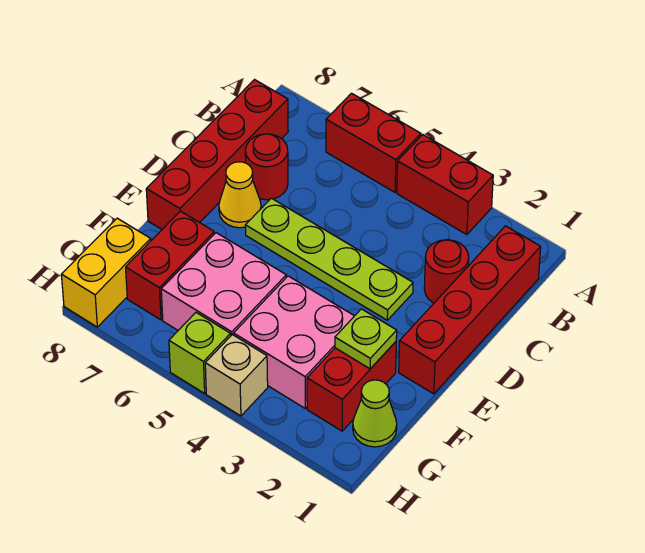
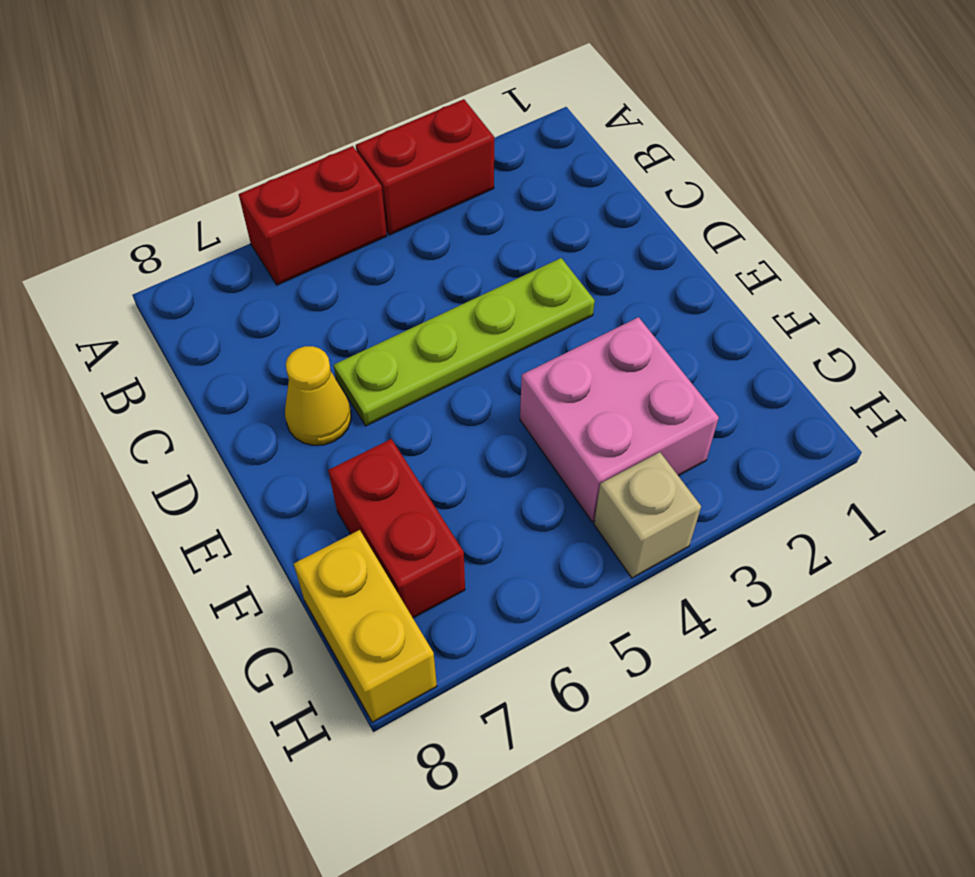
none -> red brick B1:E1 level 1
none -> red brick B8:E8 level 1
none -> red round brick C2 level 1

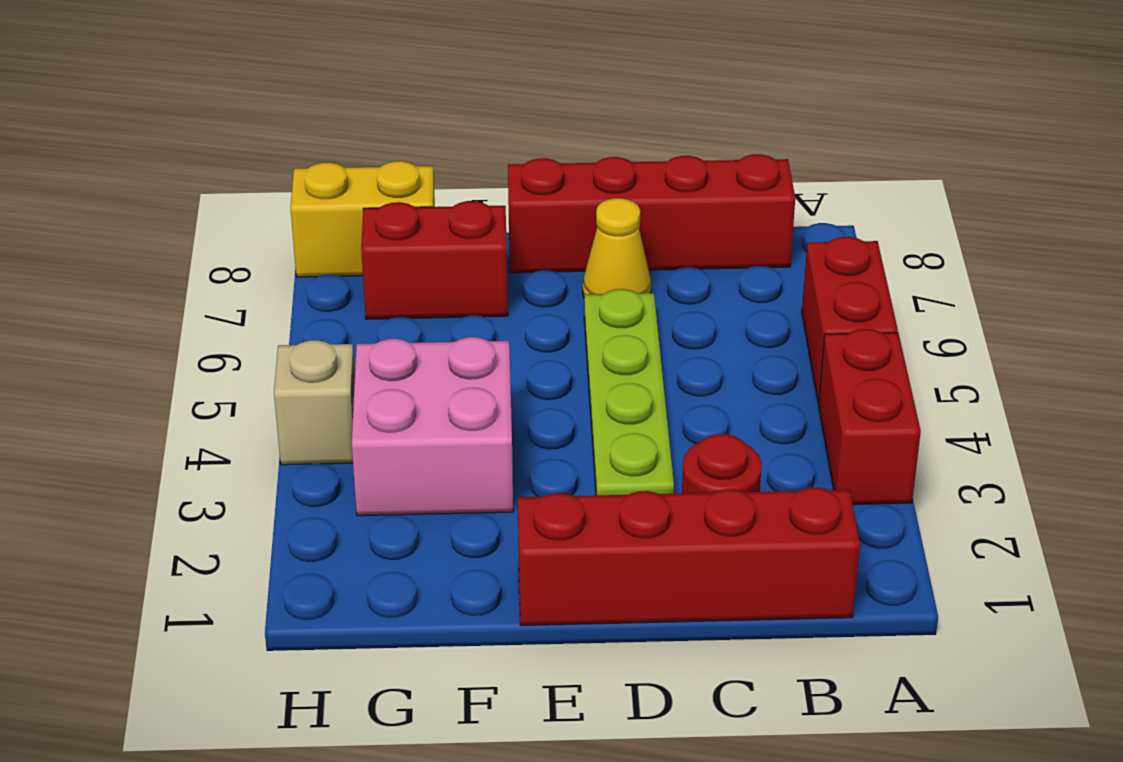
none -> red round brick C7 level 1
none -> red brick F2:G2 level 1
none -> pink brick F5:G6 level 1

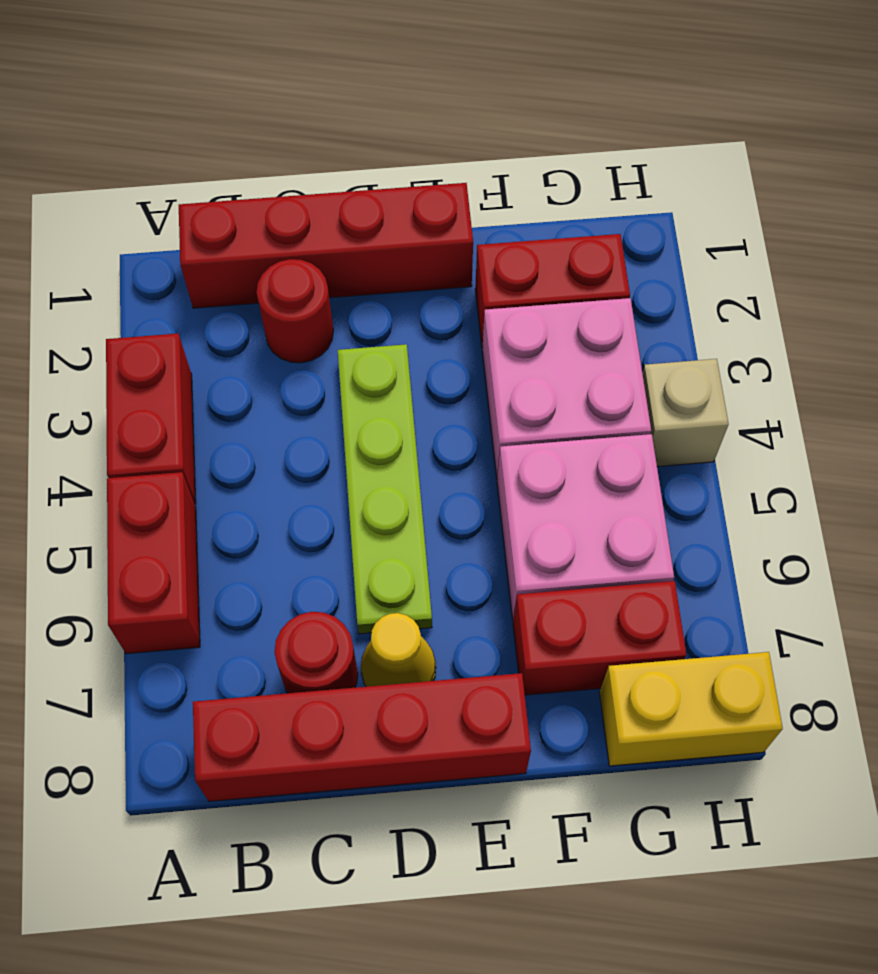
none -> lime cone G1 level 1
none -> lime brick H5 level 1
none -> lime plate F2 level 2

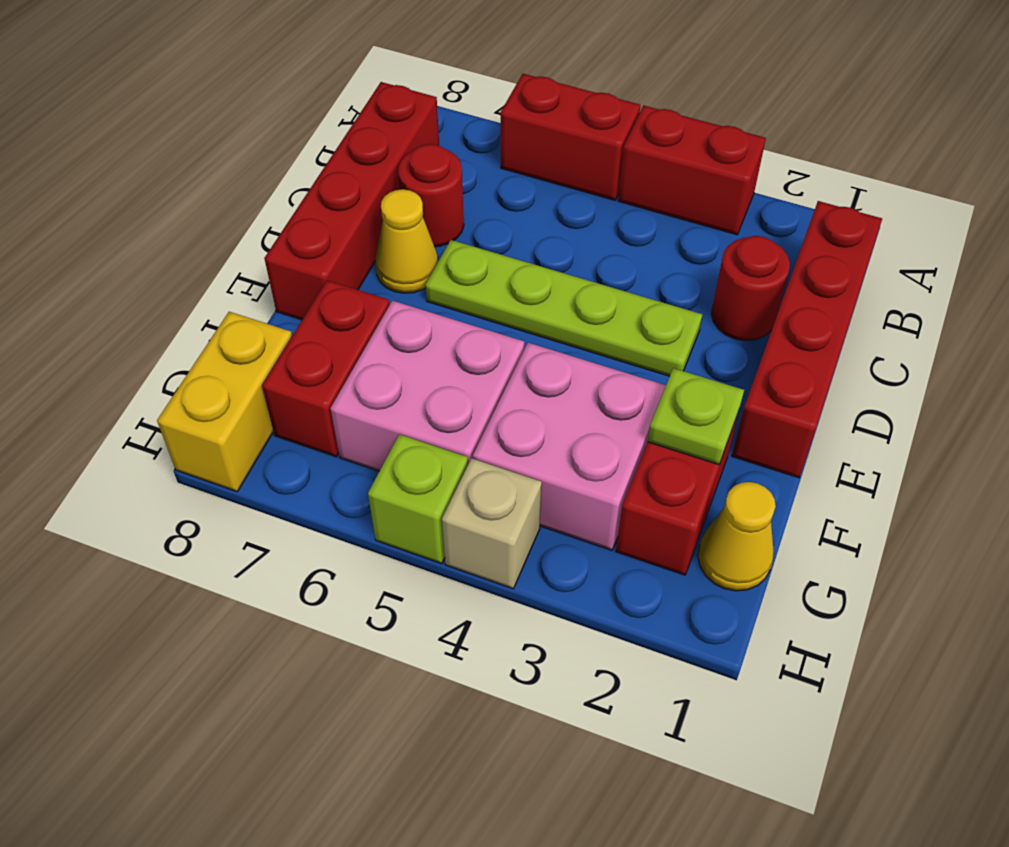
yellow cone G1 level 1 -> lime cone G1 level 1

